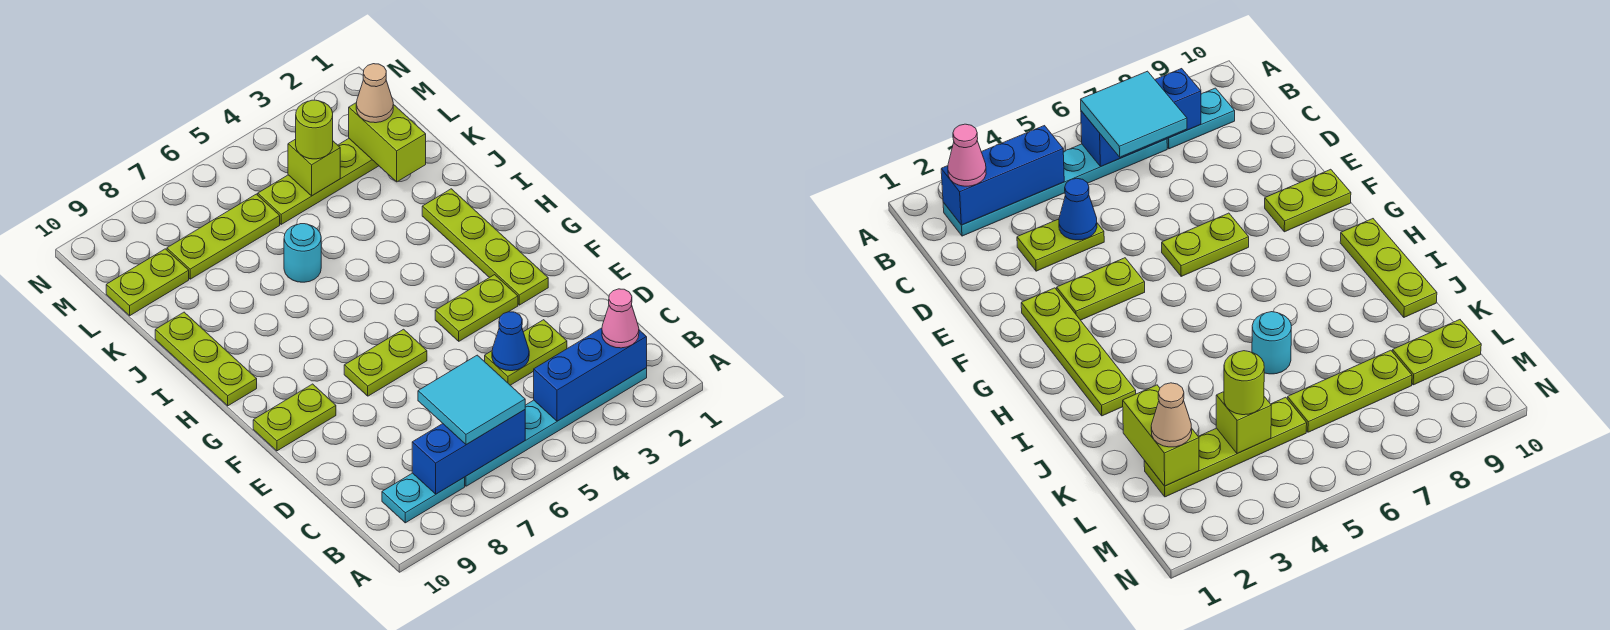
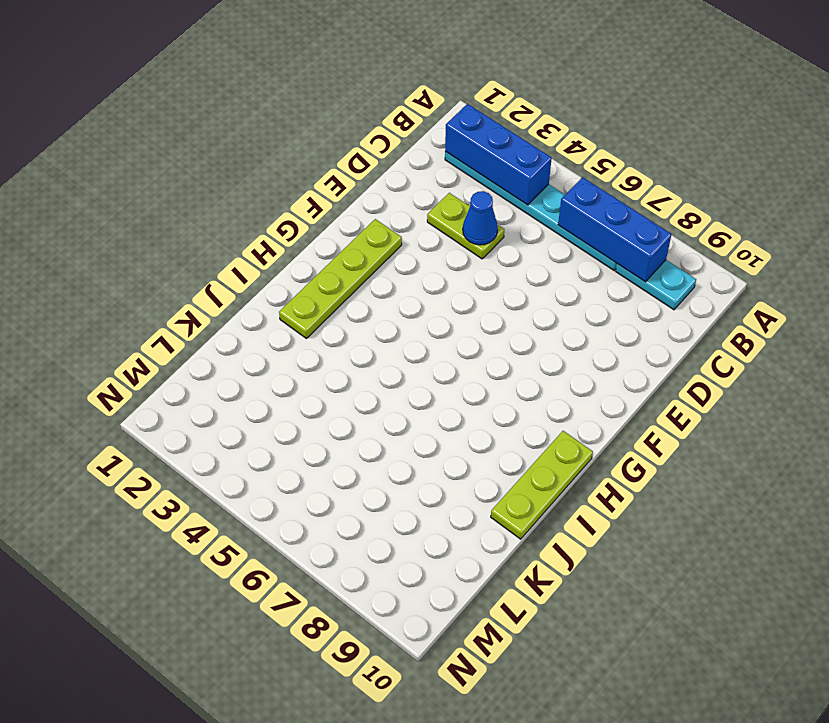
none -> lime plate F3:F4 level 1
none -> lime plate F6:F7 level 1
none -> lime plate F9:F10 level 1

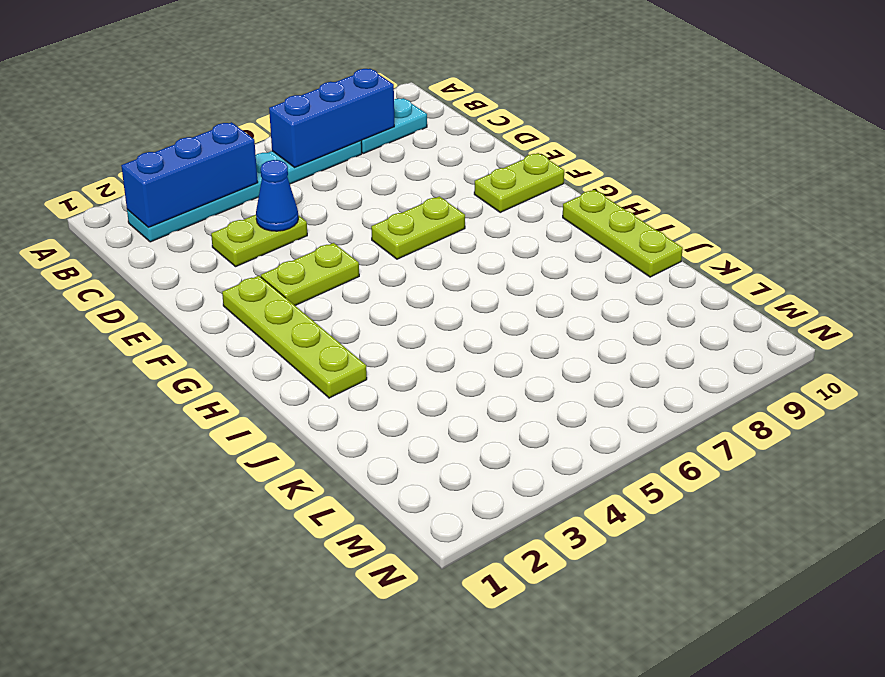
none -> cyan round brick J6 level 1
none -> lime plate L2:L5 level 1
none -> lime plate L6:L8 level 1

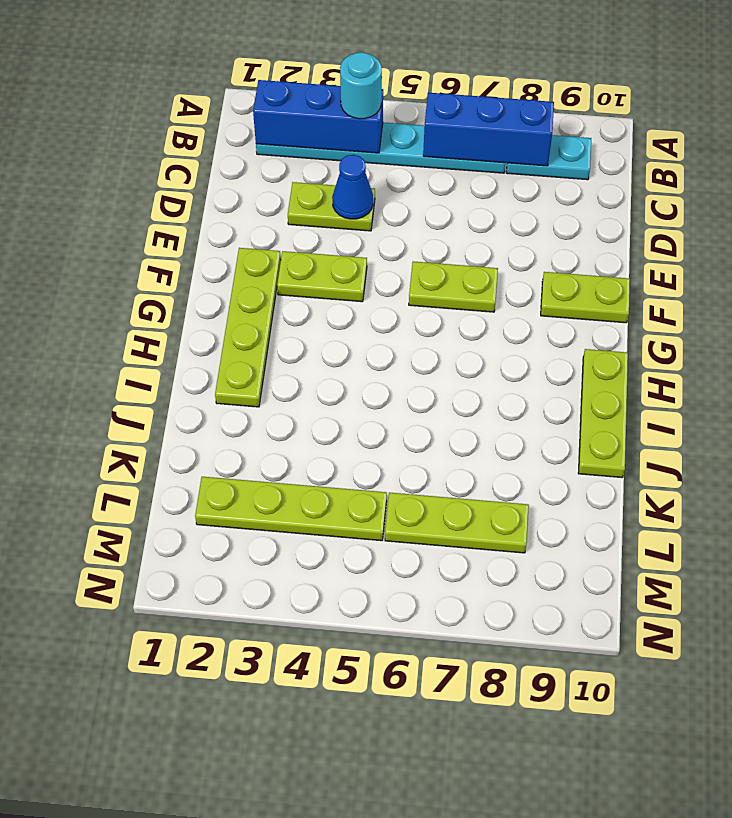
cyan round brick B4 level 3 -> cyan round brick J6 level 1
none -> lime plate L9:L10 level 1
none -> lime brick K2:L2 level 2
none -> lime brick L4 level 2

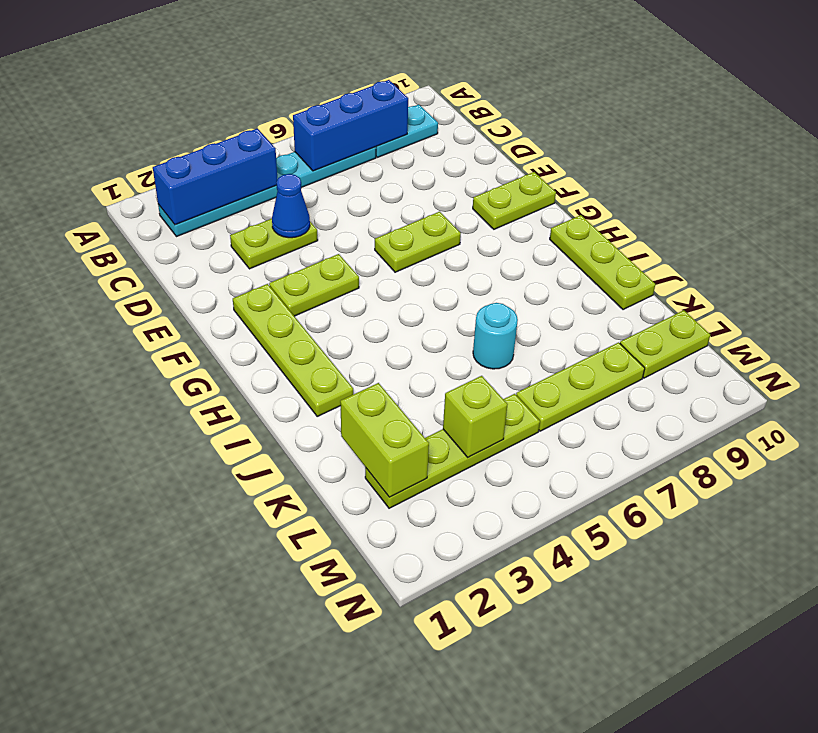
none -> pink cone B2 level 3
none -> cyan tile B6:C7 level 3
none -> tan cone L2 level 3

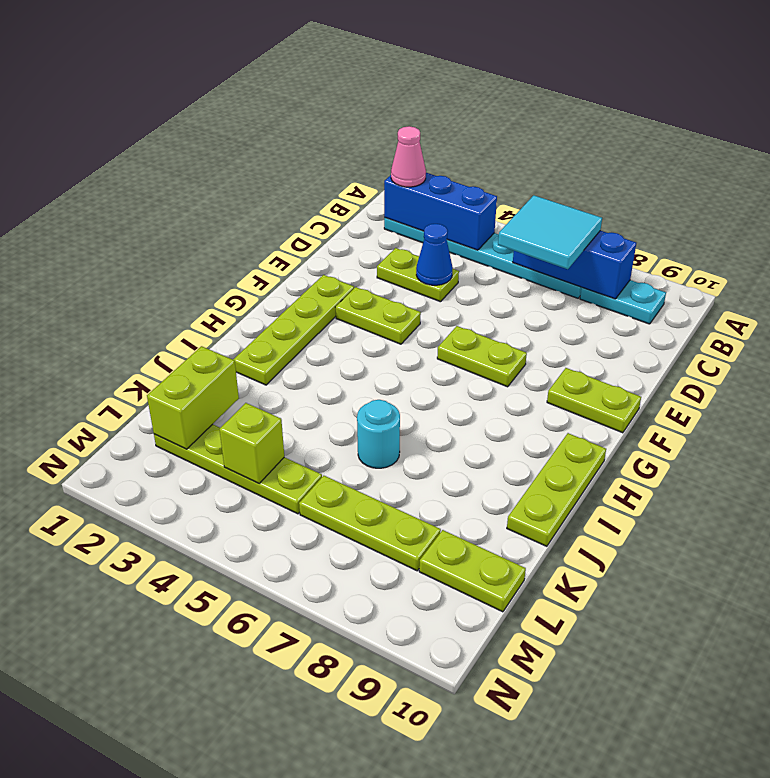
none -> tan cone L2 level 3
none -> lime round brick L4 level 3

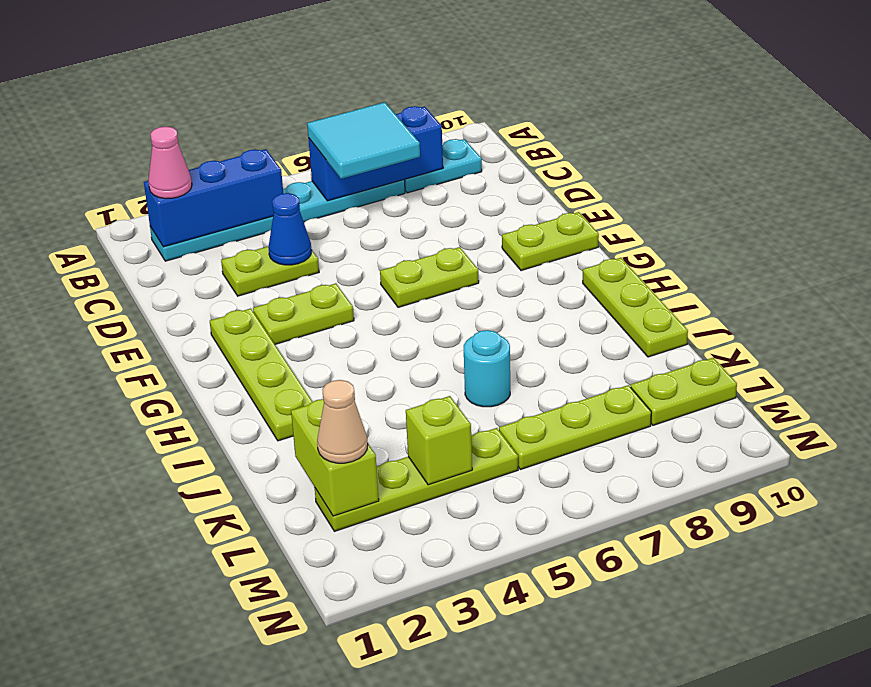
none -> lime round brick L4 level 3

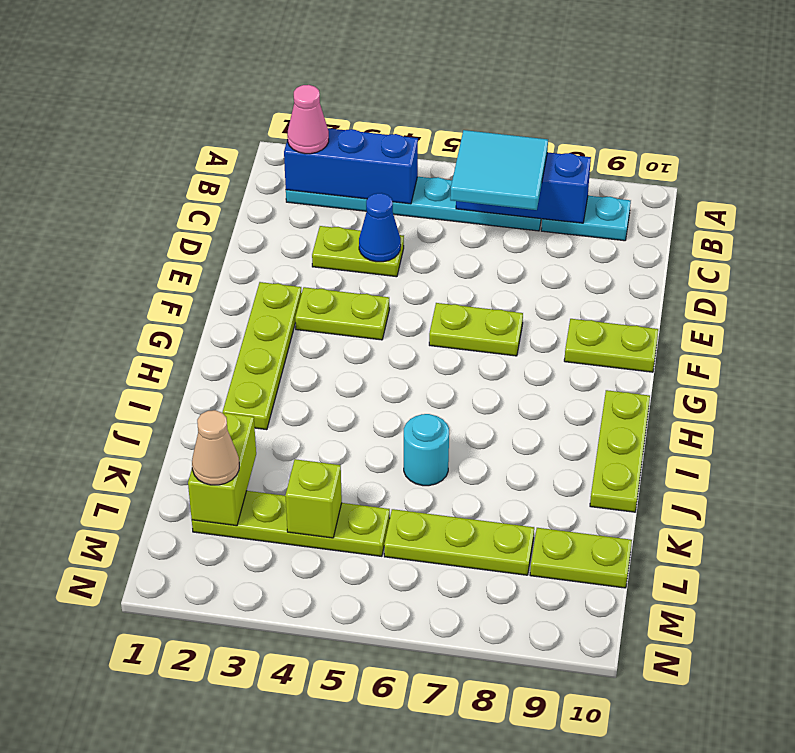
none -> lime round brick L4 level 3

